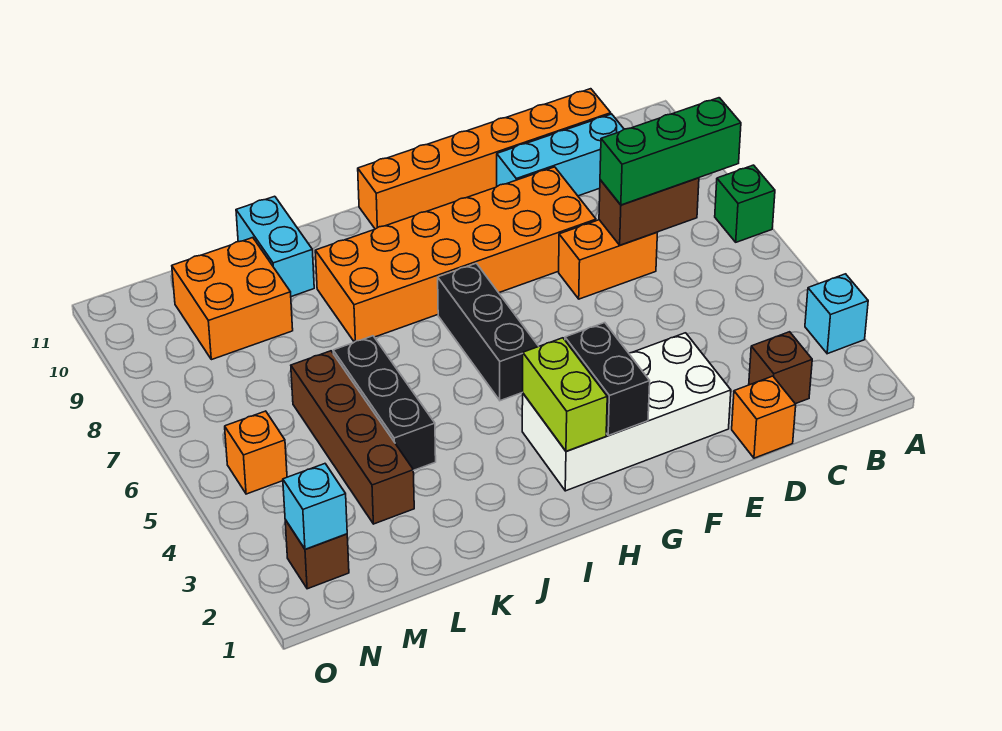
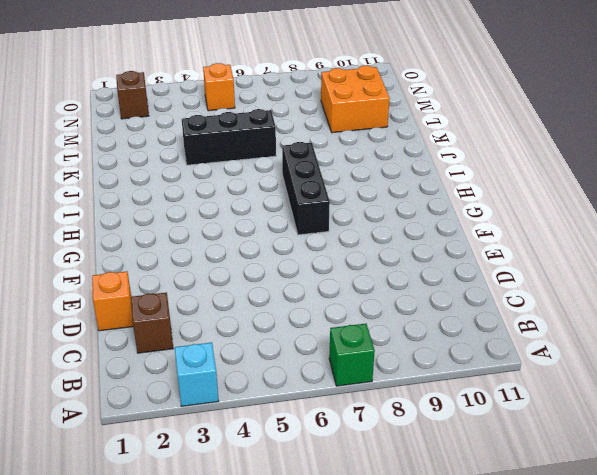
black brick G7:I7 level 1 -> black brick H5:H7 level 1
none -> cyan brick C10:E10 level 1
none -> orange brick C11:H11 level 1
none -> orange brick D7:E7 level 1

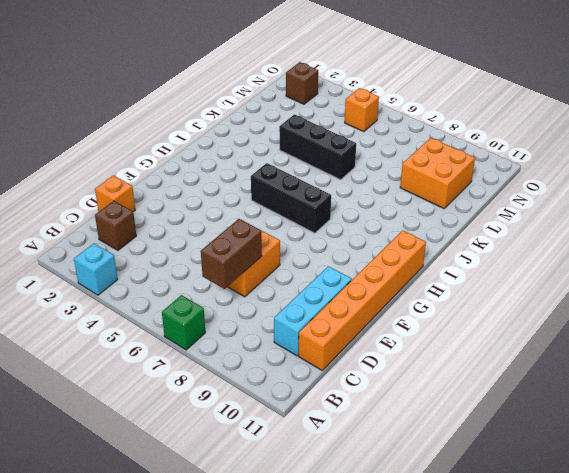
none -> white brick E2:H3 level 1
none -> orange brick E8:J9 level 1
none -> cyan brick K10:K11 level 1

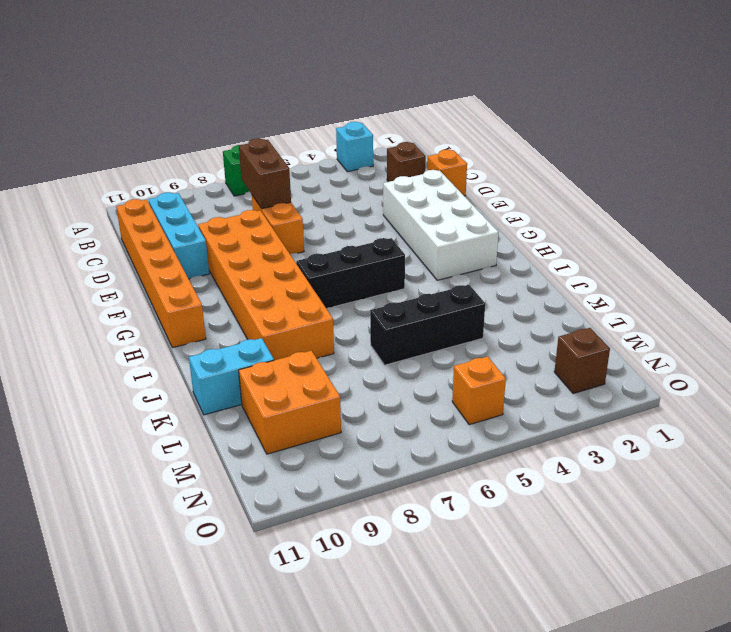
none -> brown brick L3:L6 level 1
none -> black brick G2:G3 level 2
none -> lime brick H2:H3 level 2

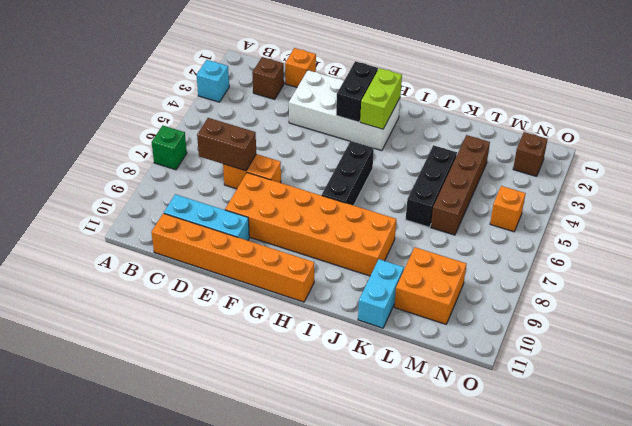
none -> cyan brick N2 level 2
none -> green brick B7:D7 level 3

